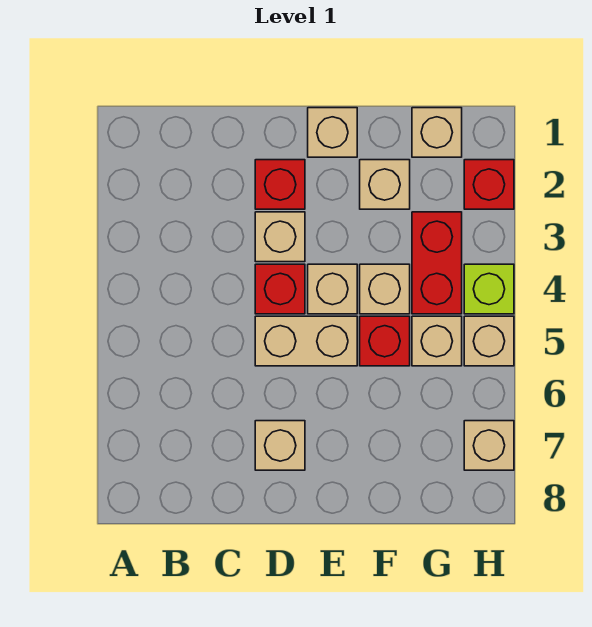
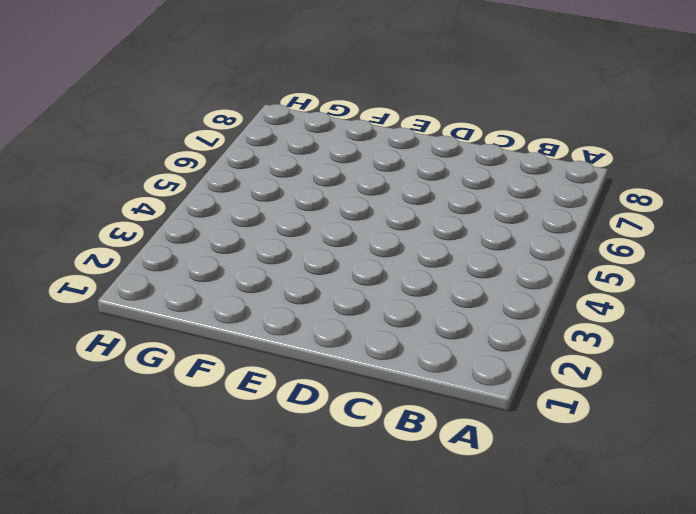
none -> red brick D2 level 1
none -> tan brick D3 level 1
none -> red brick D4 level 1

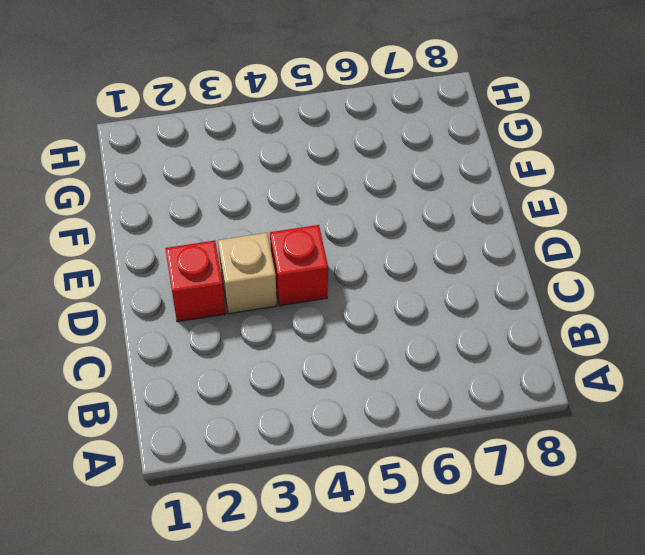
none -> tan brick D5:E5 level 1
none -> tan brick D7 level 1
none -> tan brick E1 level 1

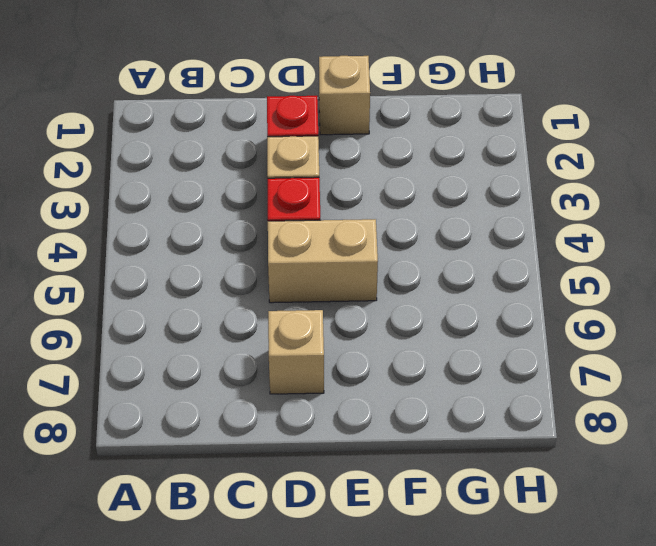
none -> tan brick E4 level 1
none -> tan brick F2 level 1
none -> tan brick F4 level 1

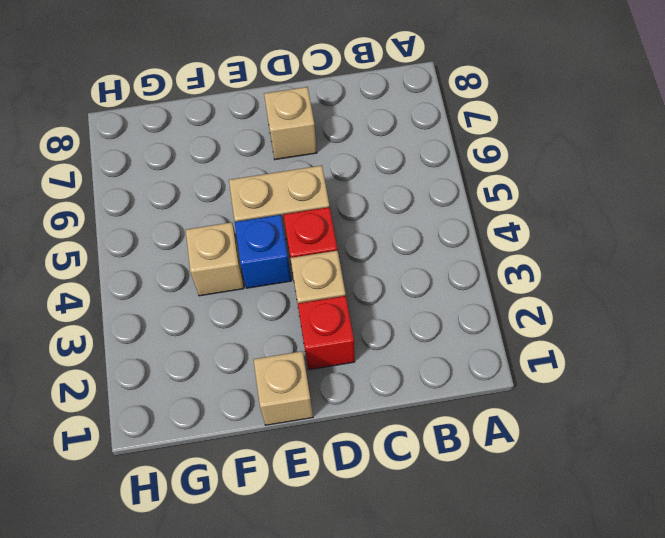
blue brick E4 level 1 -> tan brick E4 level 1
none -> tan brick F2 level 1
none -> red brick F5 level 1
none -> tan brick G1 level 1

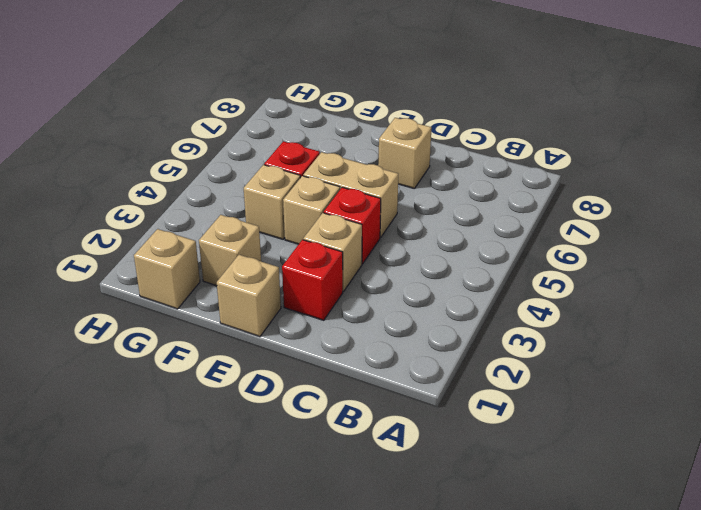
none -> red brick G3:G4 level 1
none -> tan brick G5 level 1
none -> red brick H2 level 1

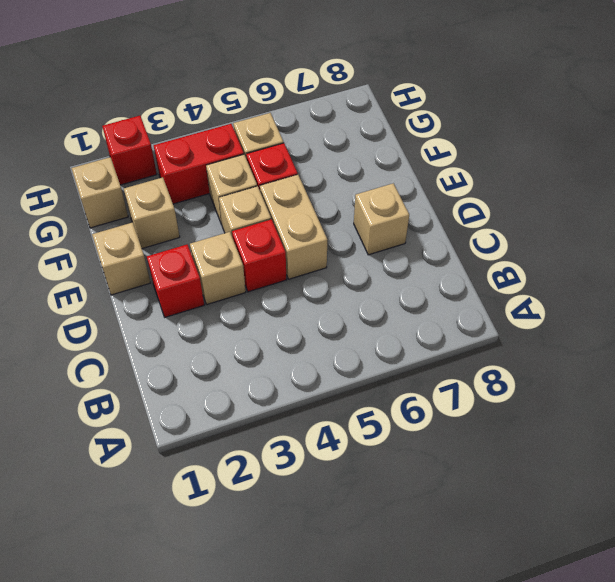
none -> lime brick H4 level 1
none -> tan brick H5 level 1
none -> tan brick H7 level 1

